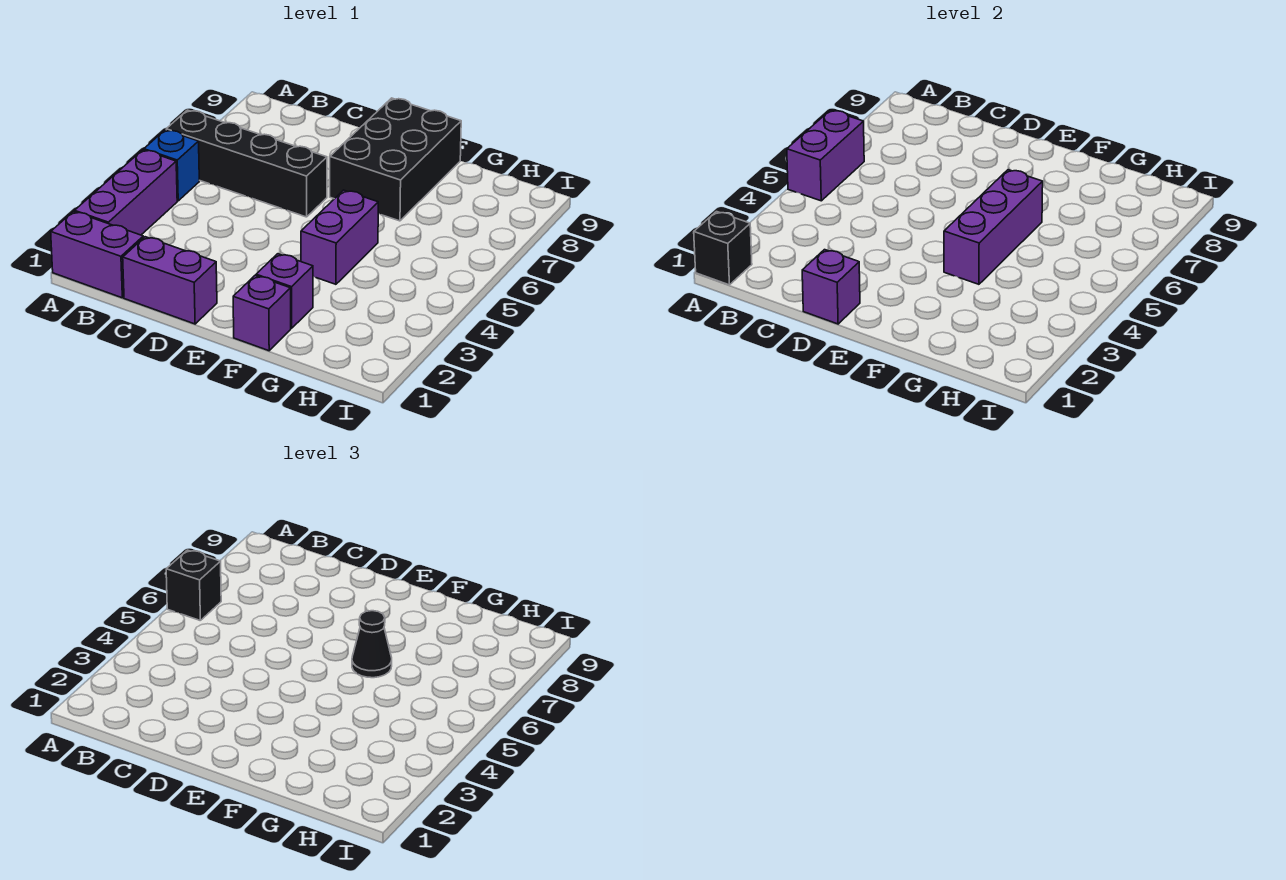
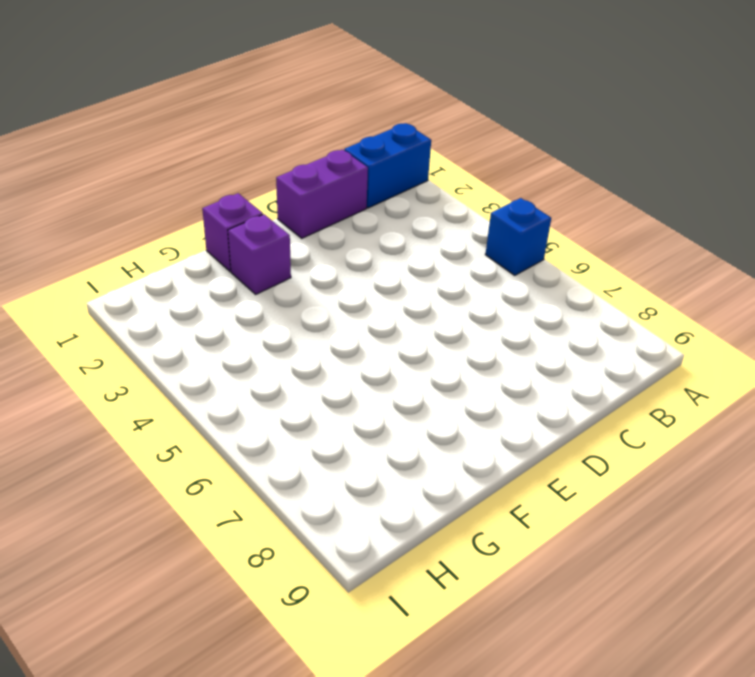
blue brick A1:B1 level 1 -> purple brick A1:B1 level 1
none -> purple brick A2:A4 level 1
none -> black brick A6:D6 level 1
none -> black brick E7:F9 level 1

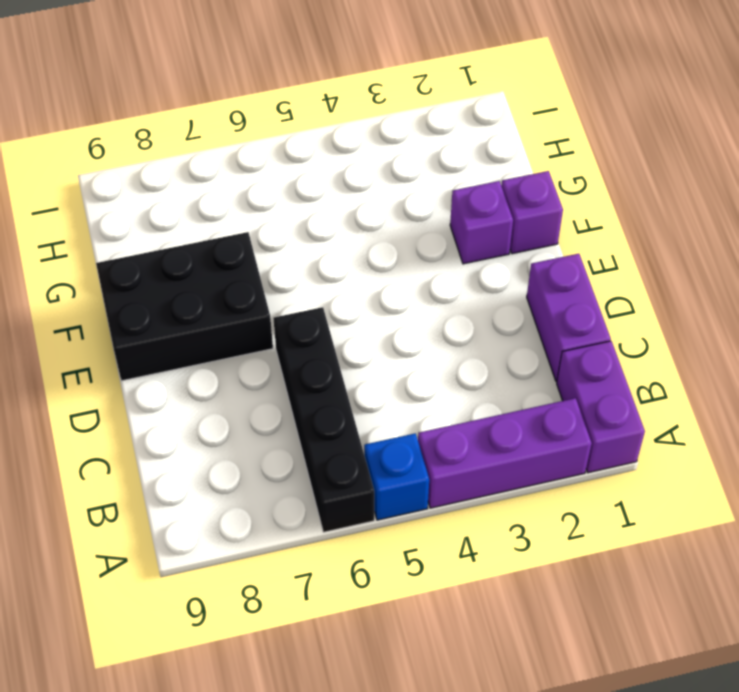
none -> purple brick F4:F5 level 1
none -> black brick A1 level 2
none -> purple brick A5:A6 level 2

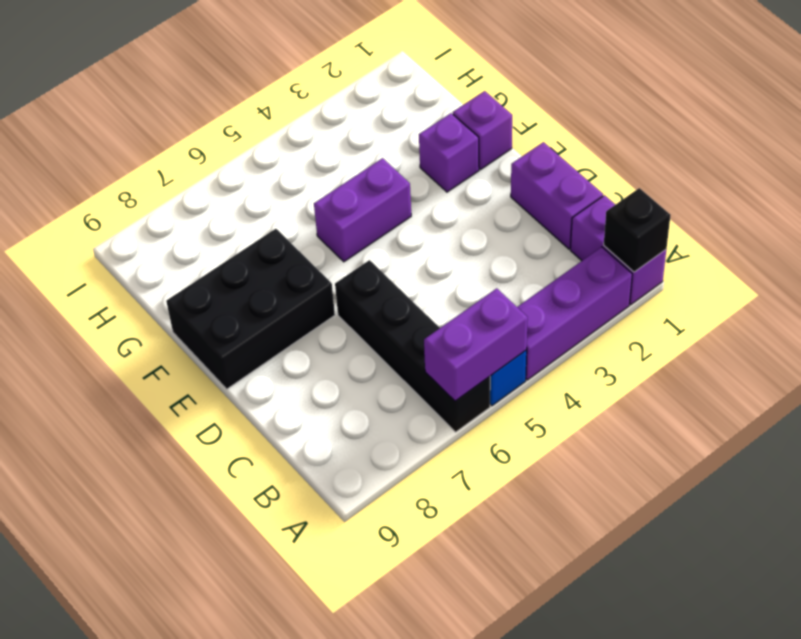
none -> purple brick D1 level 2
none -> purple brick F4:F6 level 2
none -> black brick A6 level 3

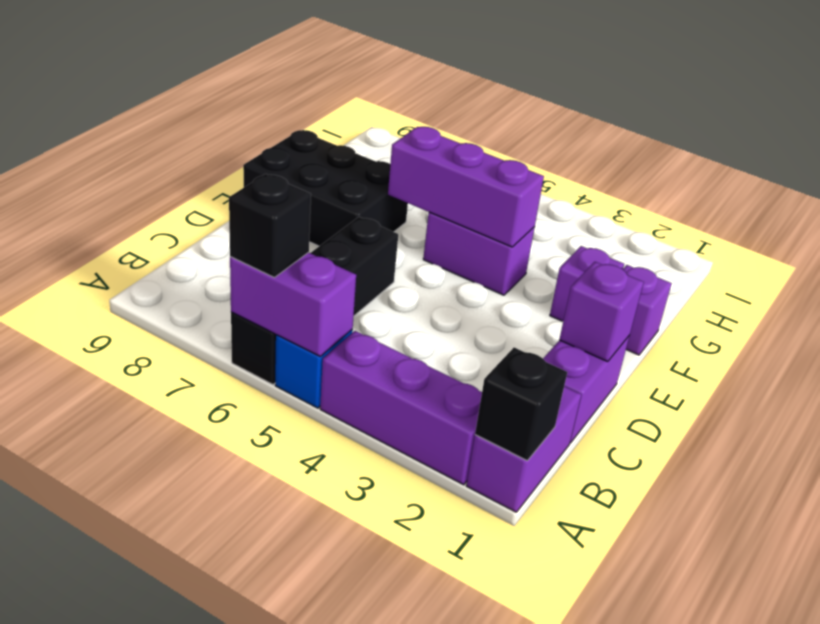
none -> black cone F6 level 3

